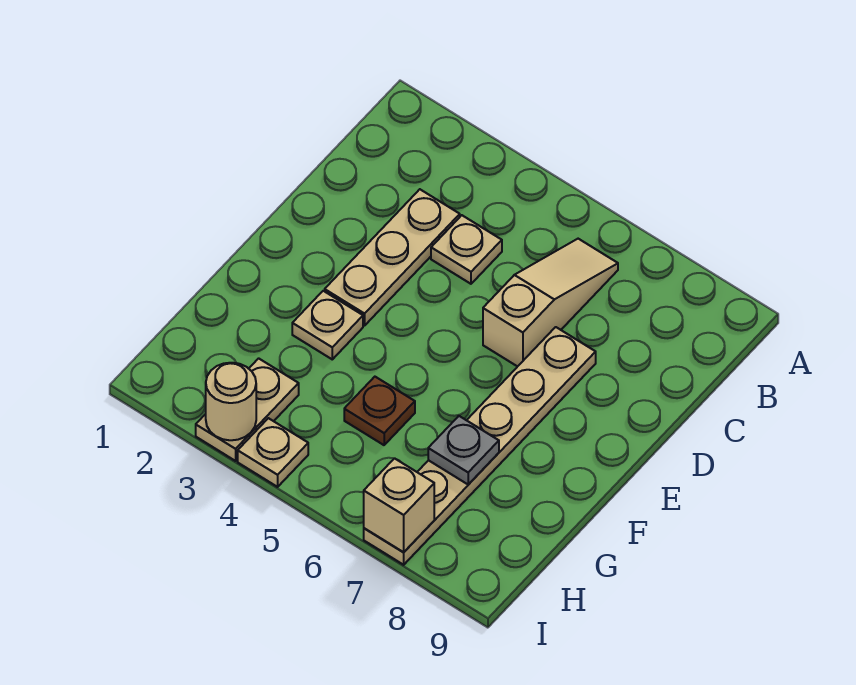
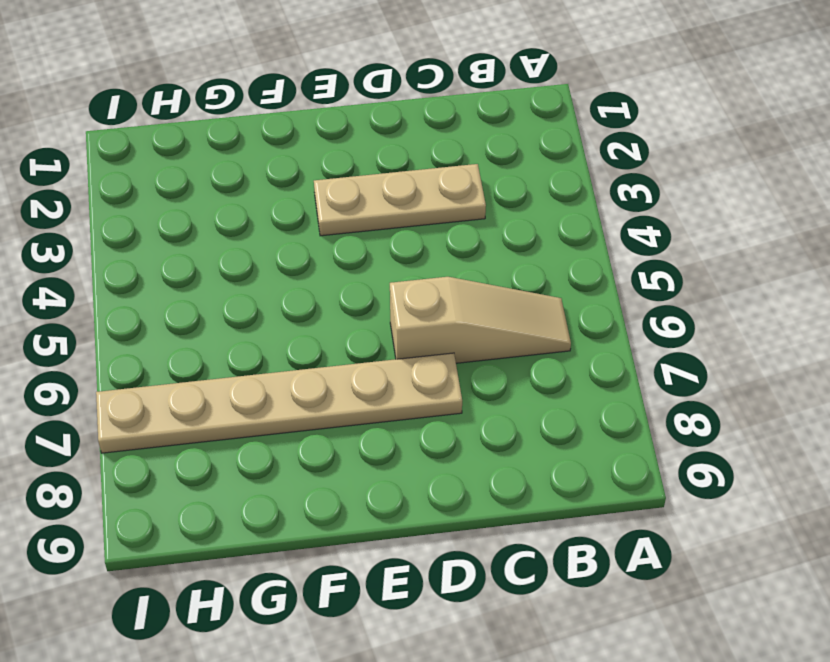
none -> tan plate C4 level 1
none -> tan plate F3 level 1

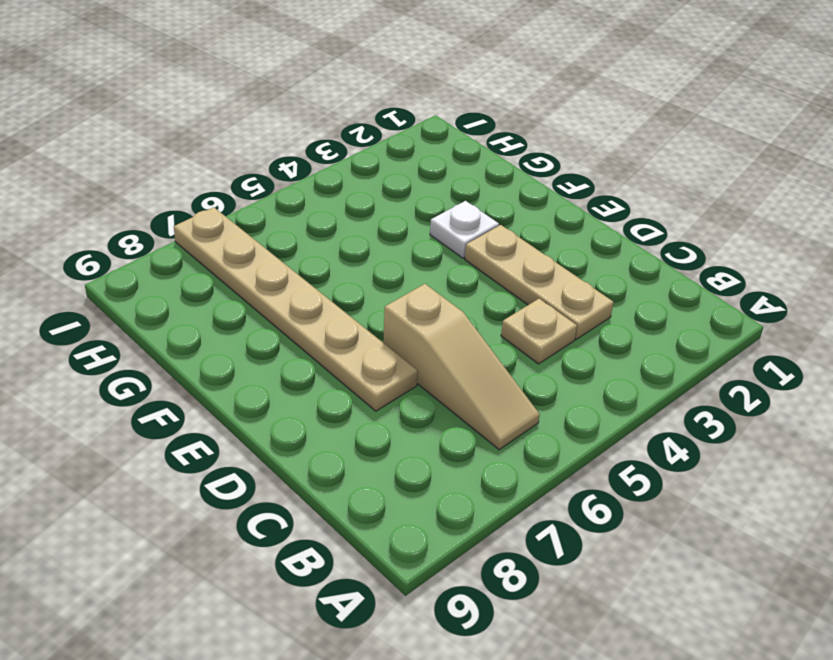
white plate F3 level 1 -> tan plate F3 level 1
none -> brown plate G5 level 1
none -> tan plate H3:I3 level 1

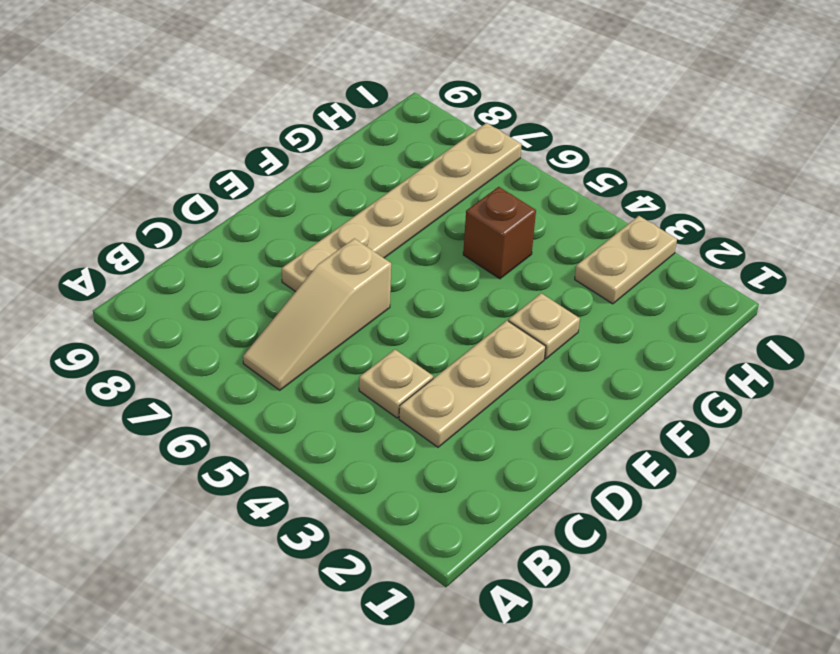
brown brick G5 level 1 -> brown plate G5 level 1
none -> tan plate I4 level 1
none -> grey plate G7 level 2

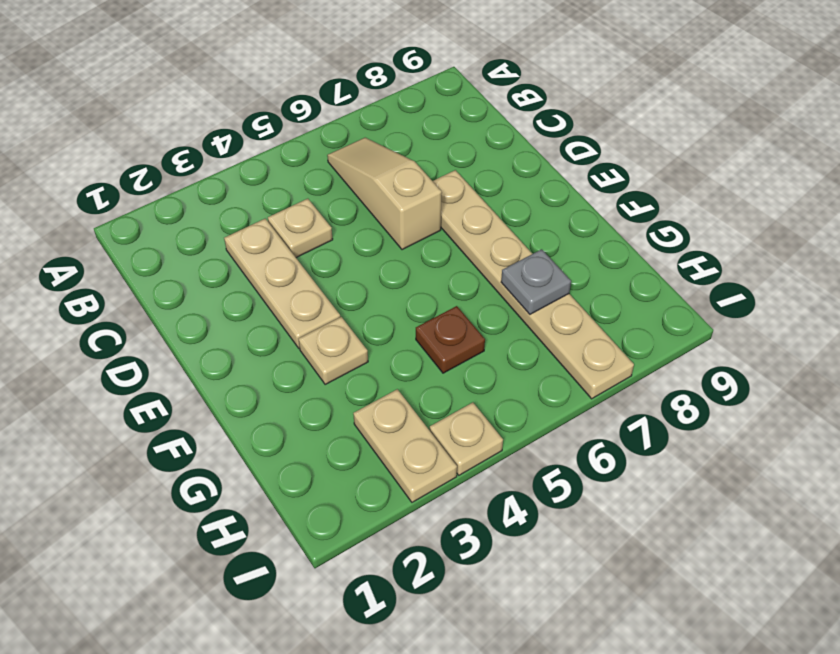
none -> tan round brick I3 level 2
none -> tan brick I7 level 2

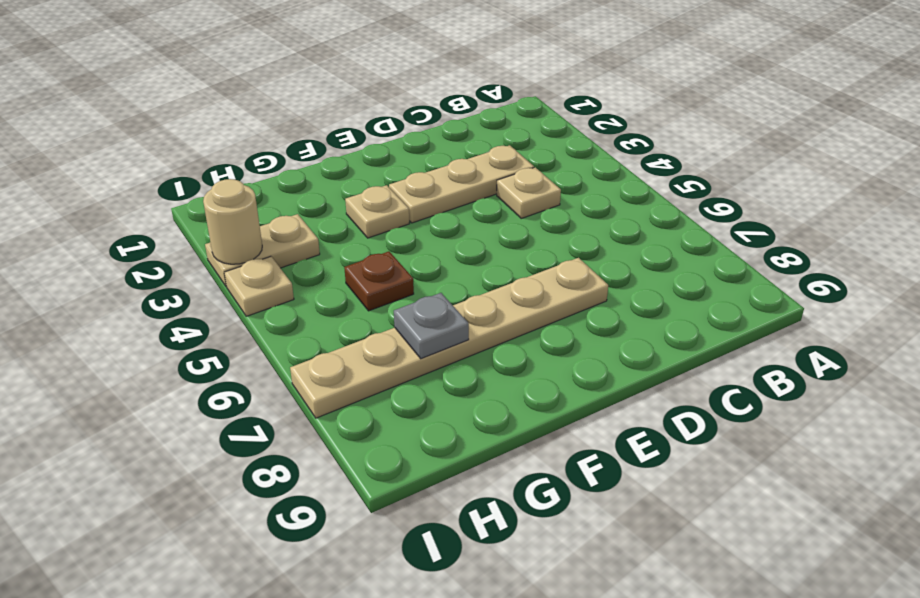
none -> tan slope B6:D6 level 1 top D
none -> tan brick I7 level 2

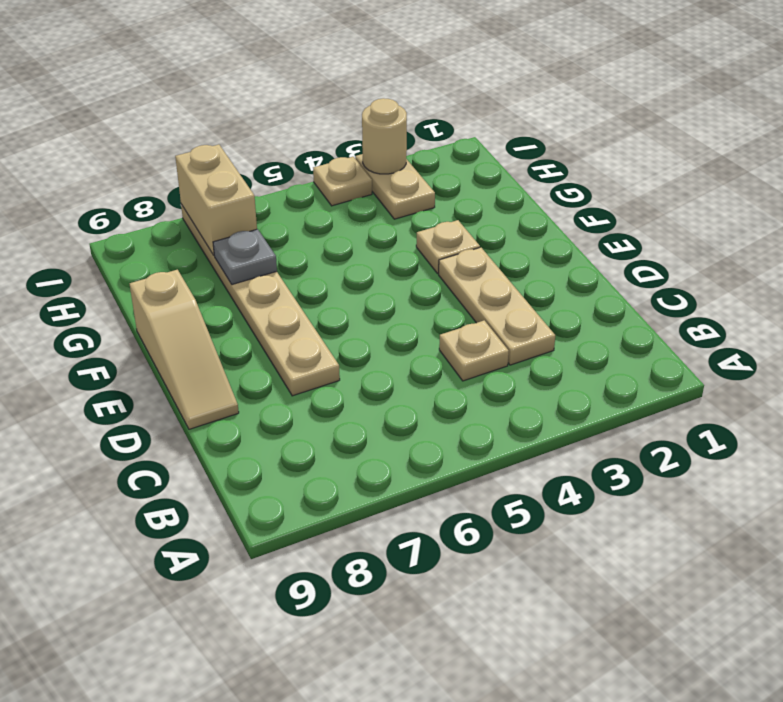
tan slope D9:F9 level 1 top F -> tan slope B6:D6 level 1 top D
tan brick H7:I7 level 2 -> tan brick I7 level 2
none -> brown plate G5 level 1

